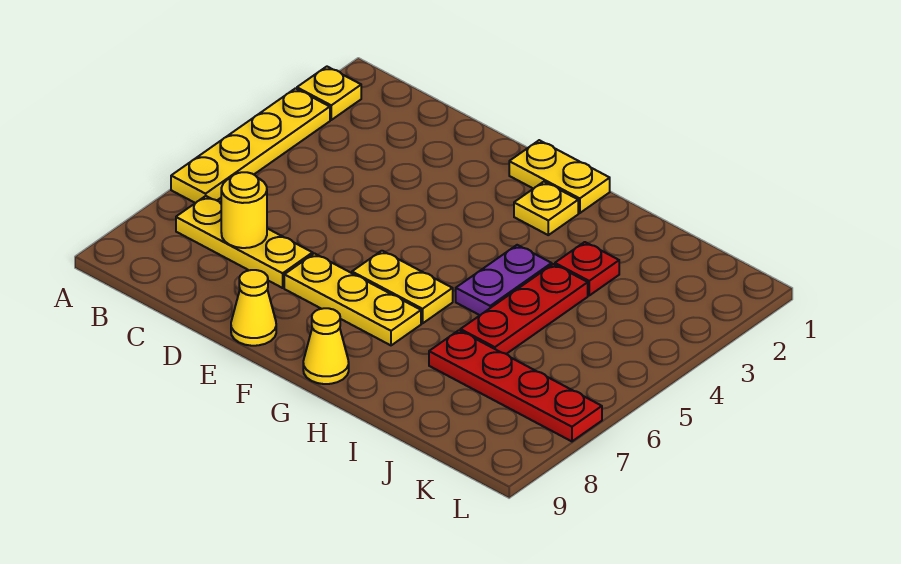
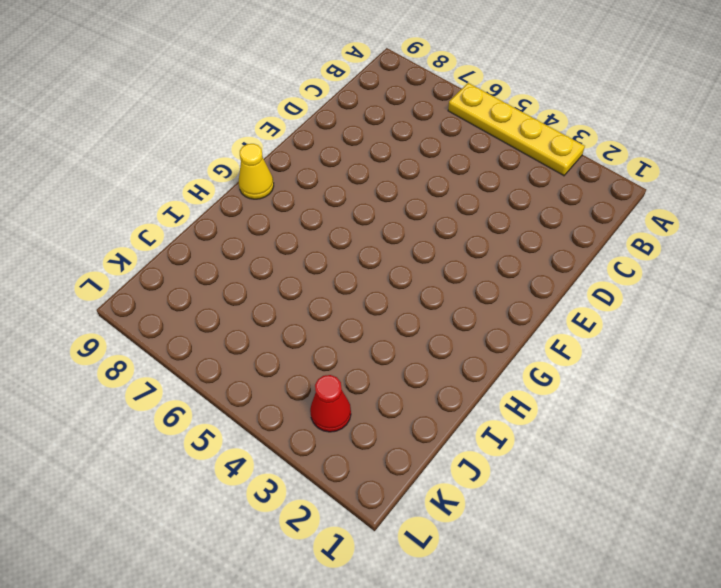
red cone K3 level 1 -> none
none -> yellow plate A2 level 1
none -> yellow plate B7:D7 level 1
none -> yellow plate E7:G7 level 1

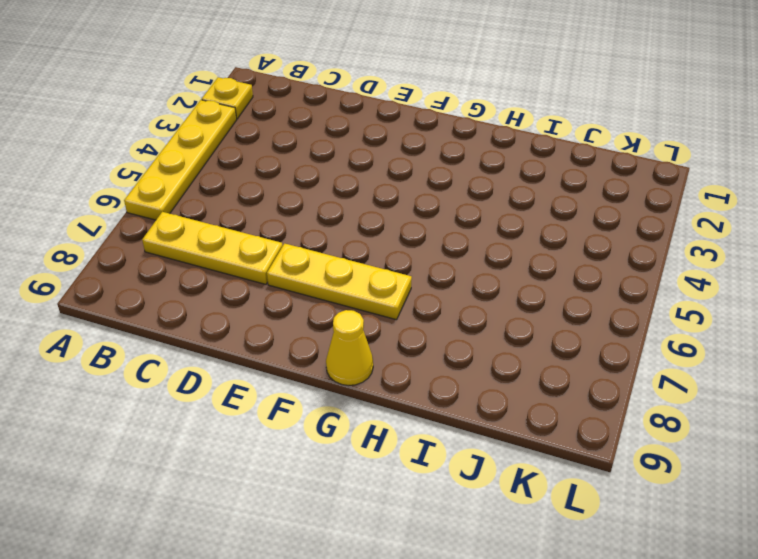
none -> yellow cone E9 level 1
none -> yellow plate F1:G1 level 1
none -> yellow plate F6:G6 level 1

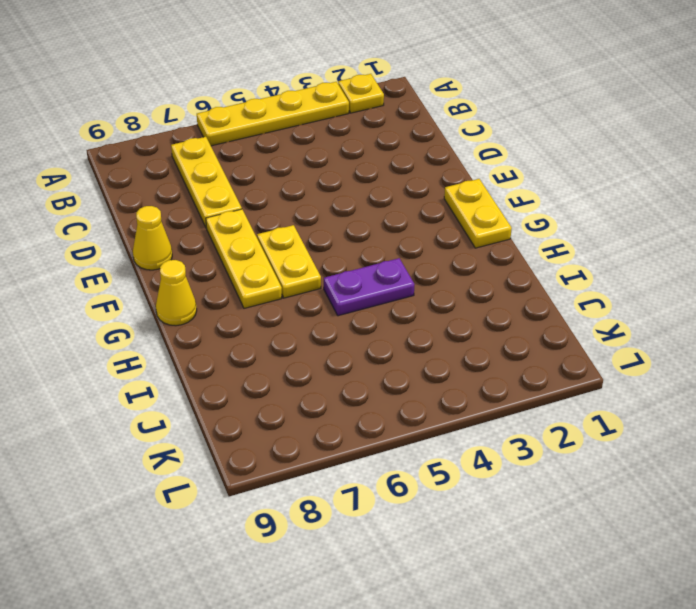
none -> yellow plate G2 level 1
none -> red plate I3 level 1
none -> red plate I4:I6 level 1

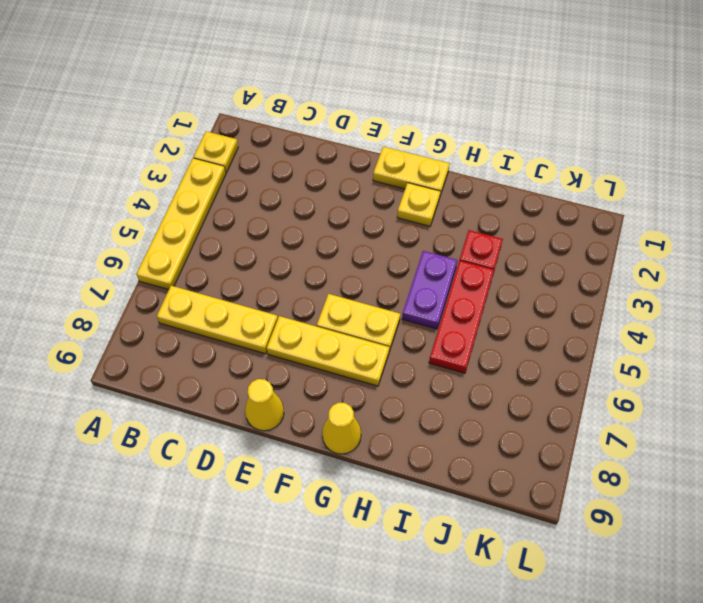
none -> red plate I7:L7 level 1
none -> yellow round brick C7 level 2

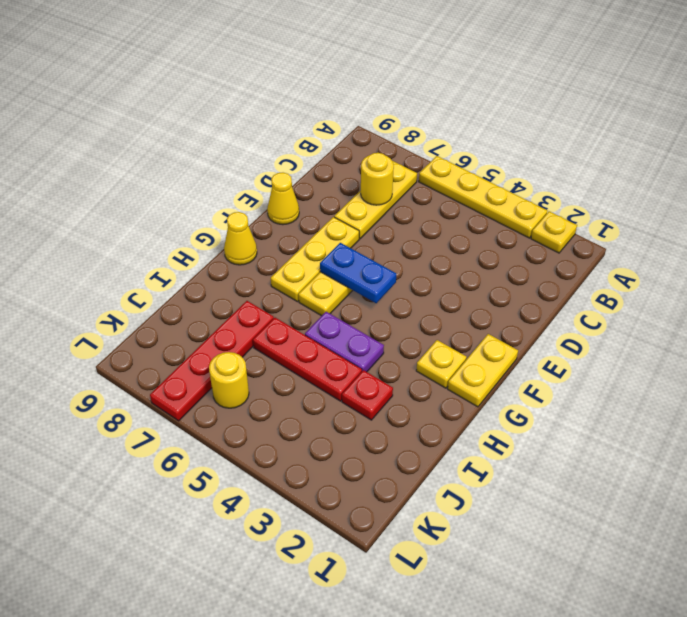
blue plate F5:F6 level 2 -> none
yellow round brick K6 level 1 -> none

